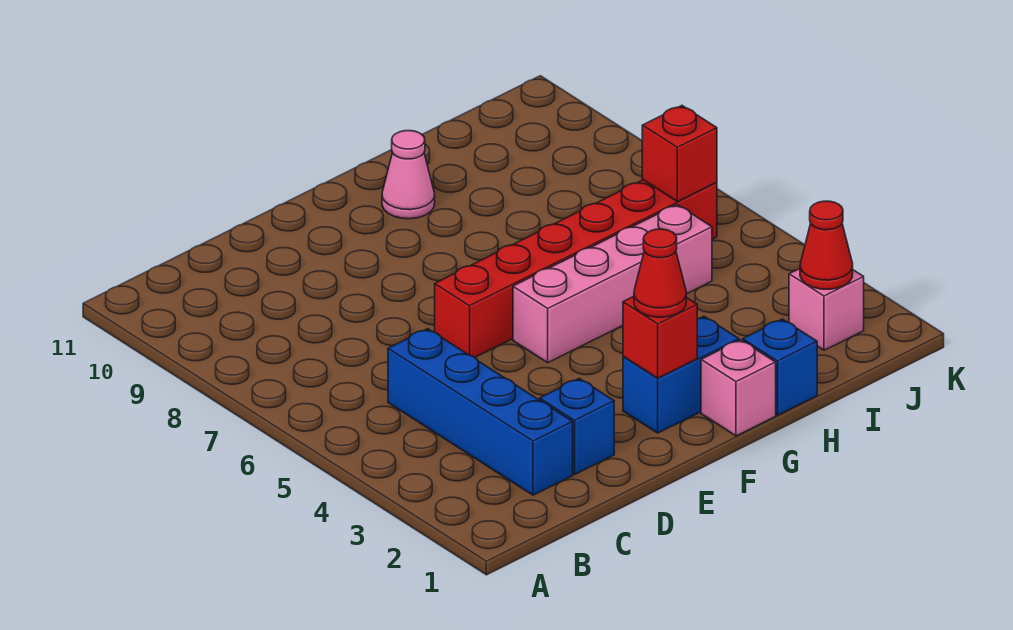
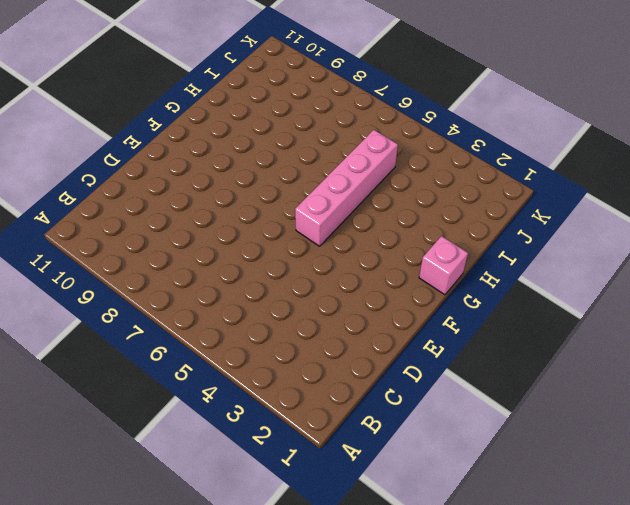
none -> blue brick C2:C5 level 1
none -> blue brick D2 level 1
none -> red brick E6:J6 level 1

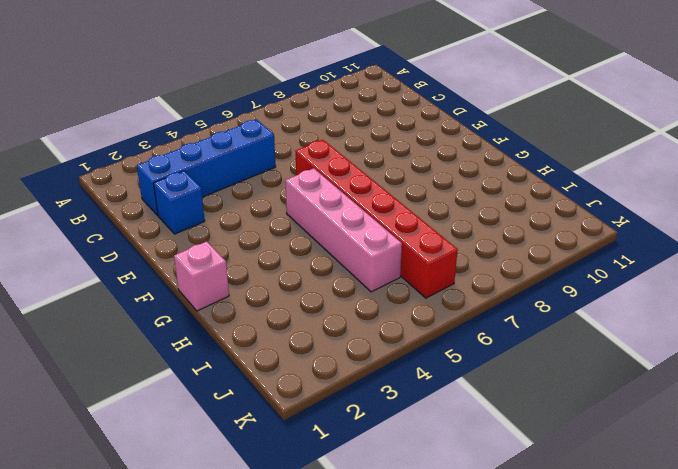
none -> blue brick F2:G2 level 1
none -> pink cone G10 level 1
none -> blue brick H1 level 1

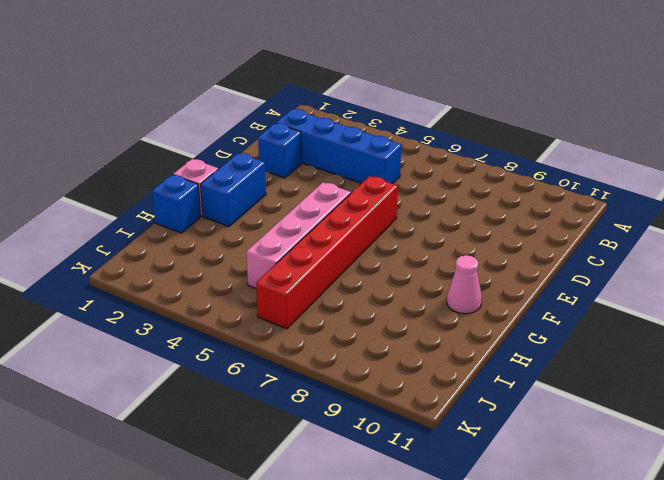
none -> pink brick J2 level 1
none -> red brick F2 level 2
none -> red cone J2 level 2

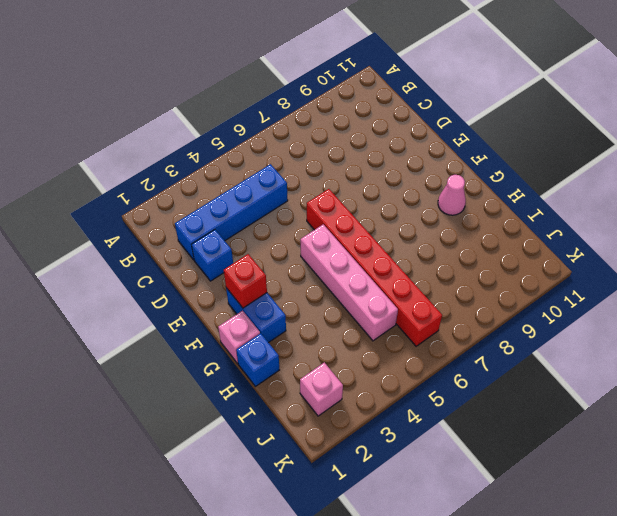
none -> red cone J2 level 2
none -> red brick J6 level 2
none -> red cone F2 level 3

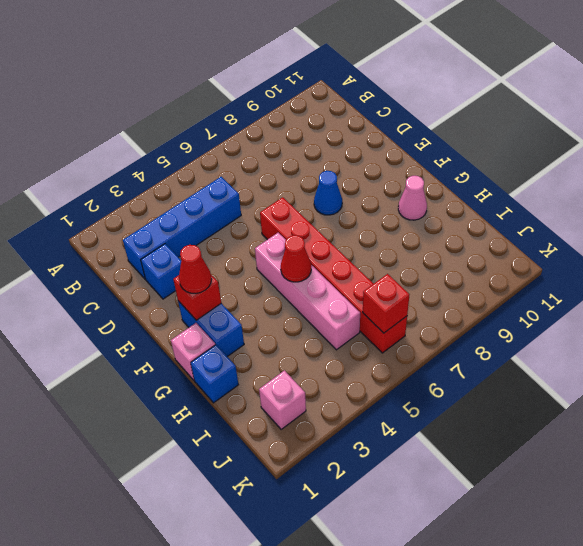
blue cone E8 level 1 -> none
red cone G5 level 2 -> red cone J2 level 2

